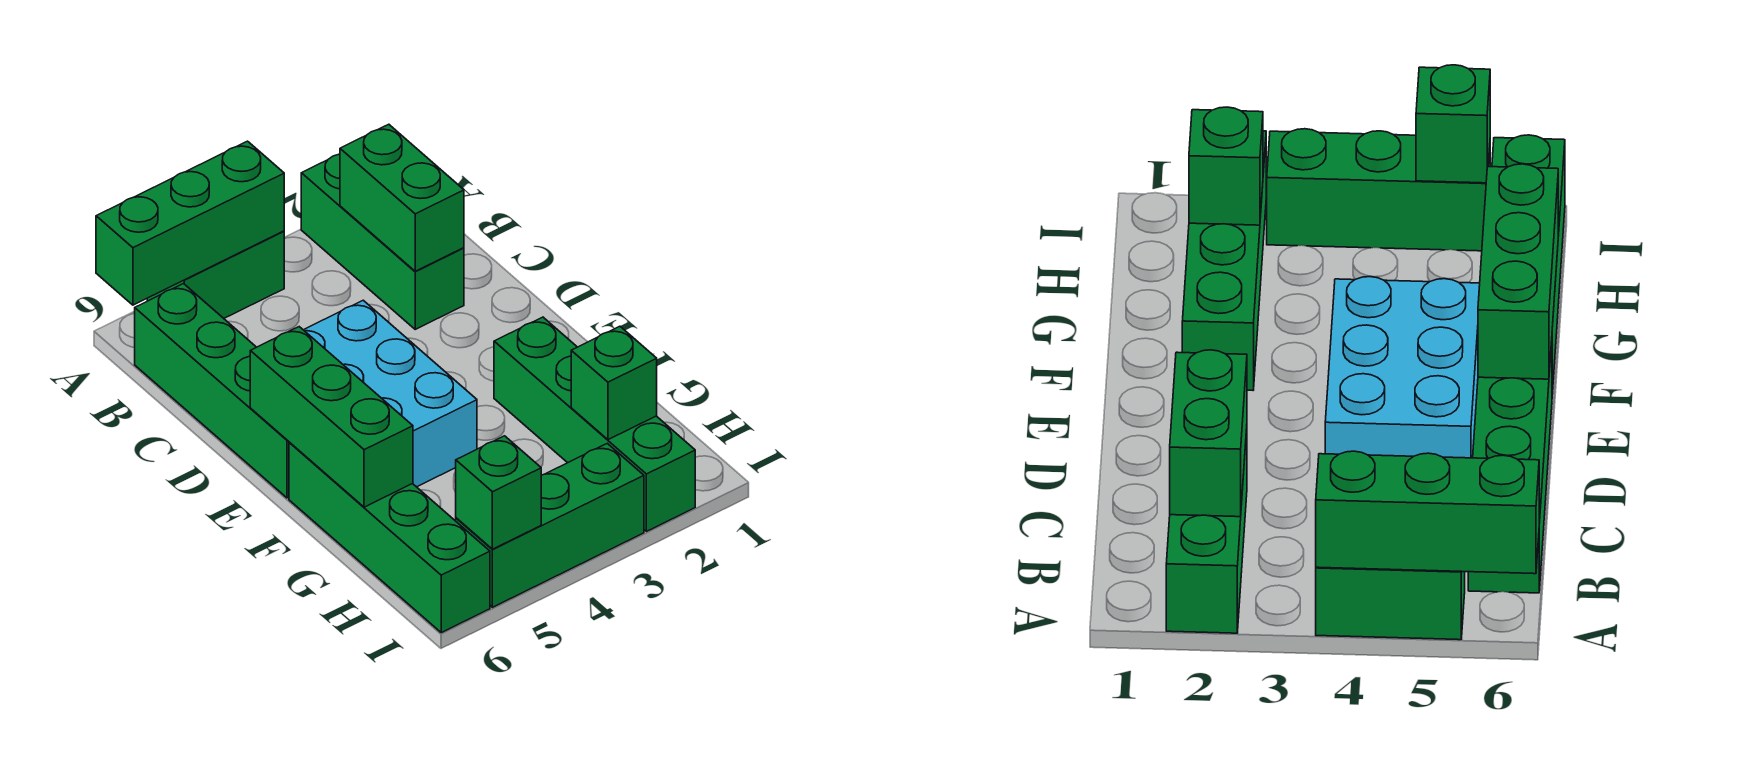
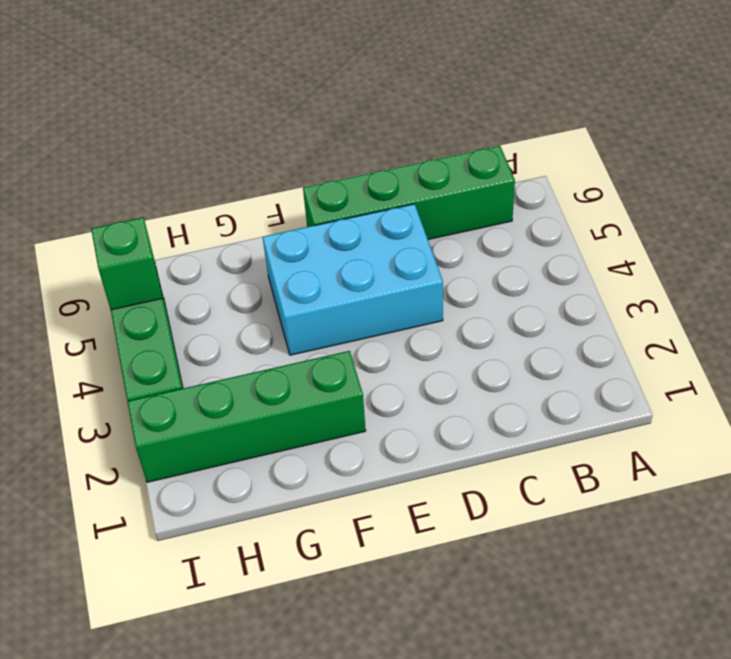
none -> green brick A2:C2 level 1
none -> green brick A4:A5 level 1
none -> green brick F6:I6 level 1

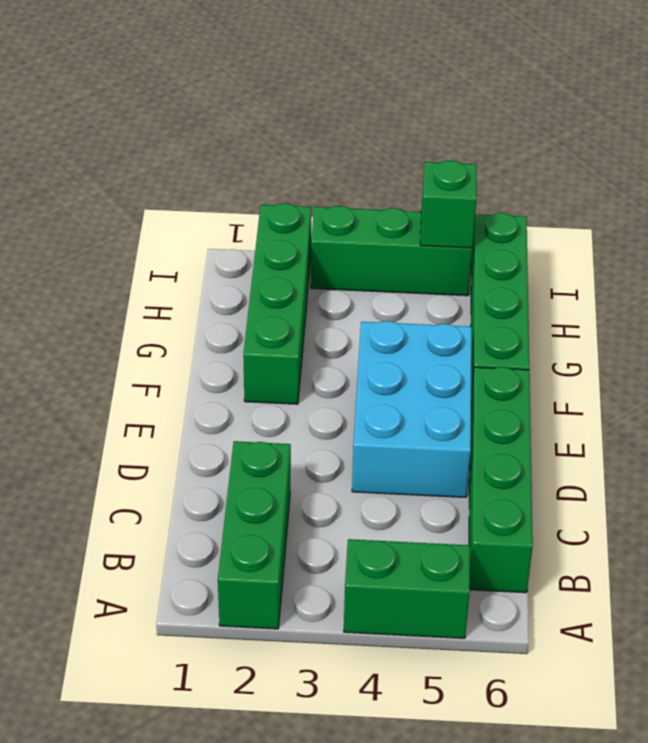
none -> green brick A4:A6 level 2
none -> green brick B2:C2 level 2
none -> green brick E6:G6 level 2

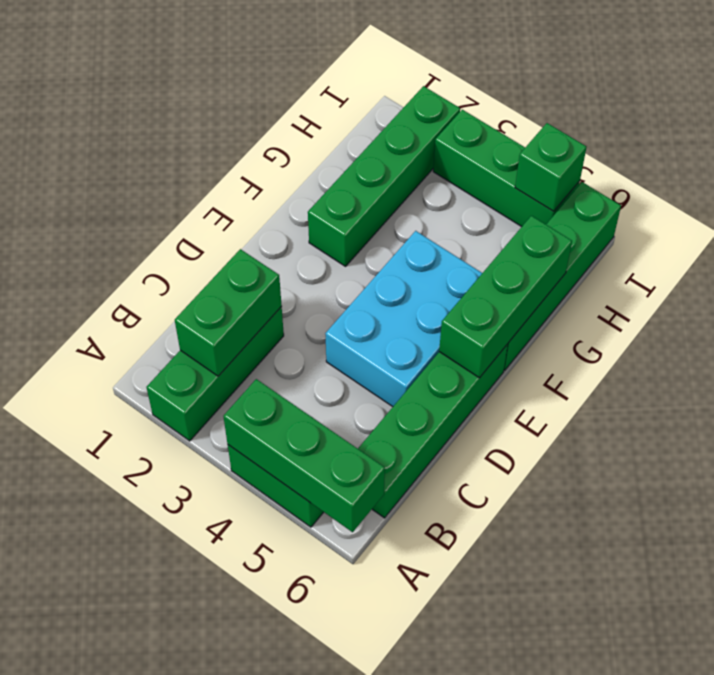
none -> green brick H2 level 2

